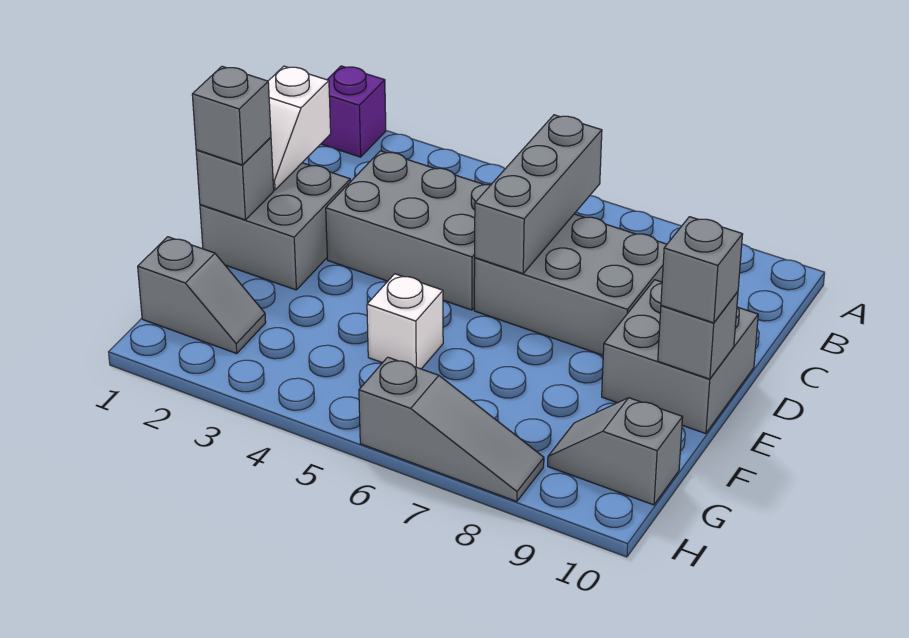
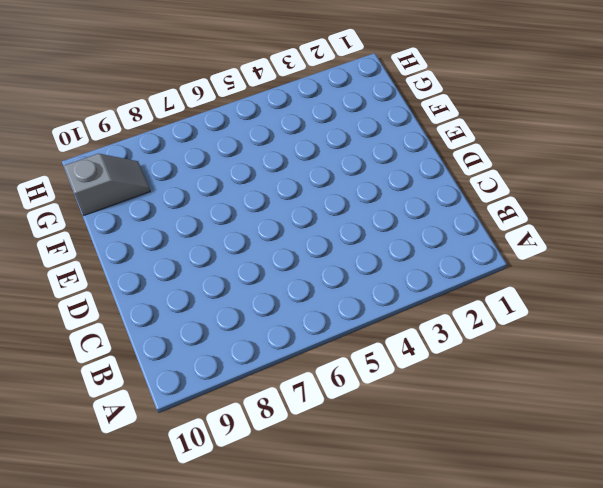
none -> purple brick A1 level 1
none -> grey brick C3:D5 level 1
none -> grey brick C6:D8 level 1

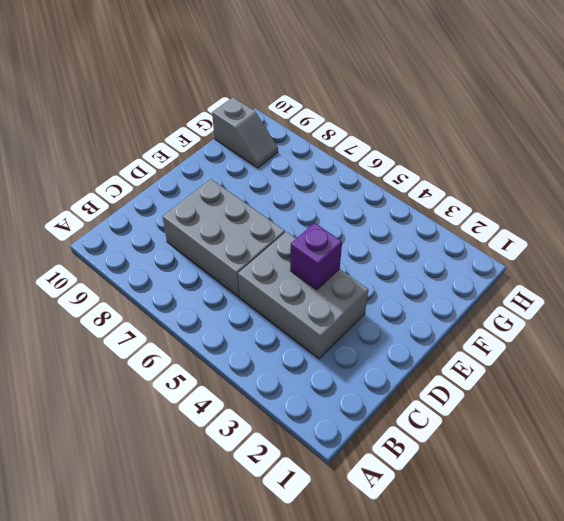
purple brick D4 level 2 -> purple brick A1 level 1
none -> grey brick D1:E2 level 1
none -> grey brick D9:E10 level 1
none -> white brick F5 level 1

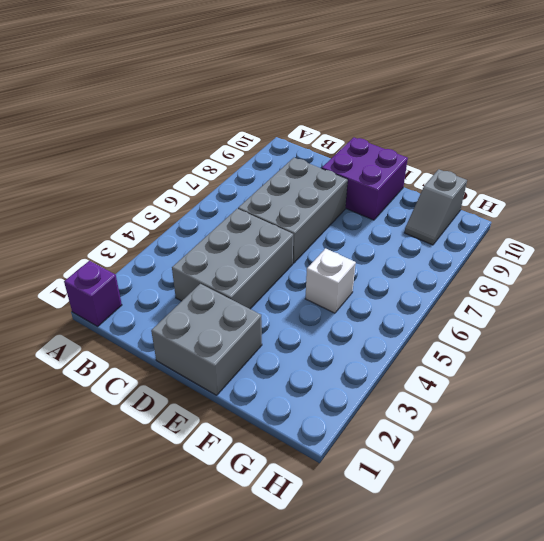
purple brick D9:E10 level 1 -> grey brick D9:E10 level 1
none -> grey slope G1:G2 level 1 top 1
none -> grey slope H6:H8 level 1 top 6
none -> grey brick B6:D6 level 2

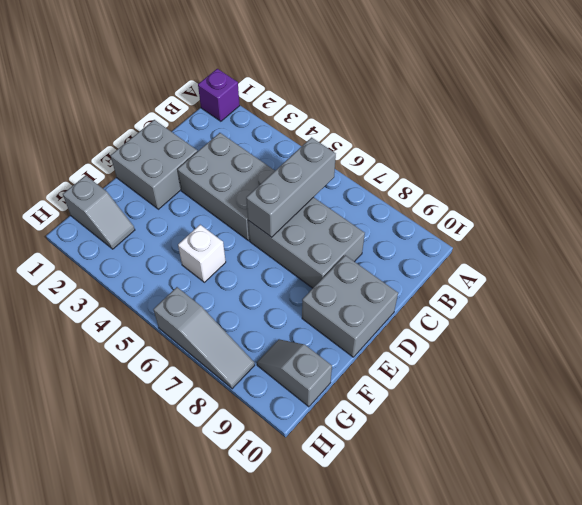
none -> white slope C1:D1 level 2 top C
none -> grey brick E1 level 2
none -> grey brick E10 level 2

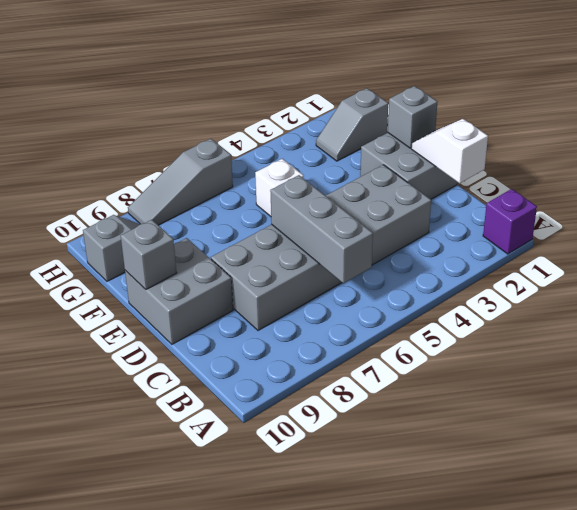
none -> grey brick E1 level 3
none -> grey brick E10 level 3

